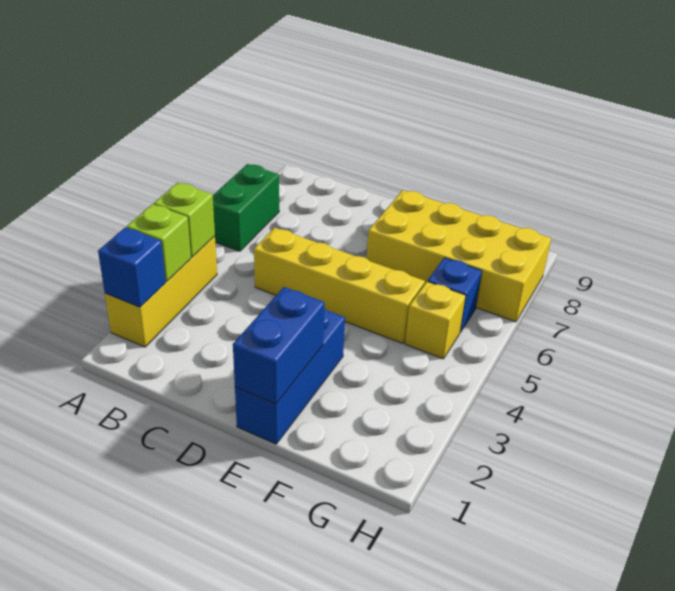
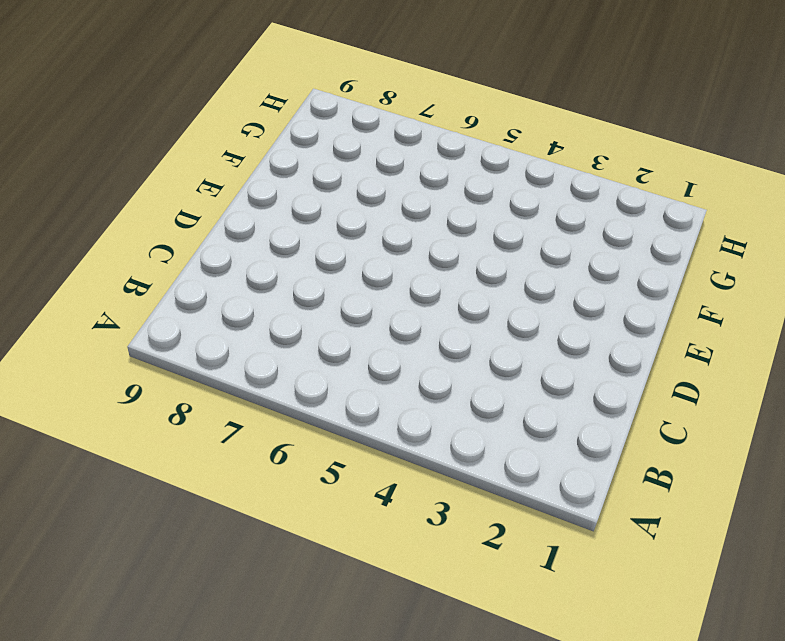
none -> yellow brick A2:A4 level 1
none -> green brick A6:A7 level 1

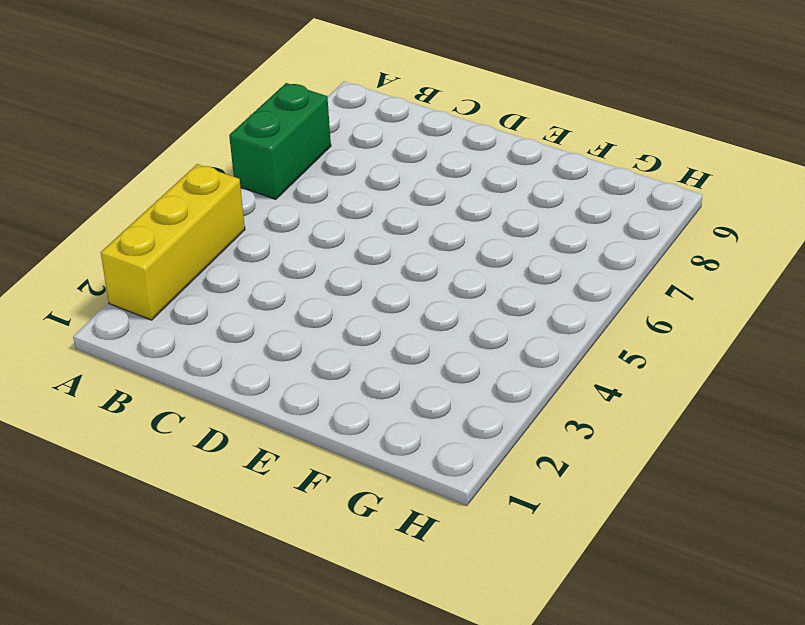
none -> yellow brick C5:F5 level 1
none -> blue brick E1:E3 level 1

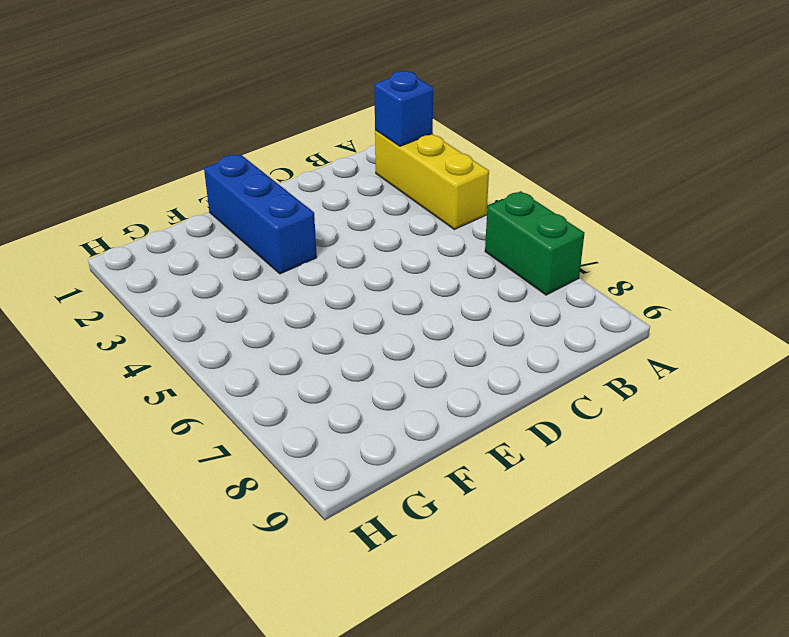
none -> yellow brick C5:F5 level 1
none -> yellow brick E7:H8 level 1

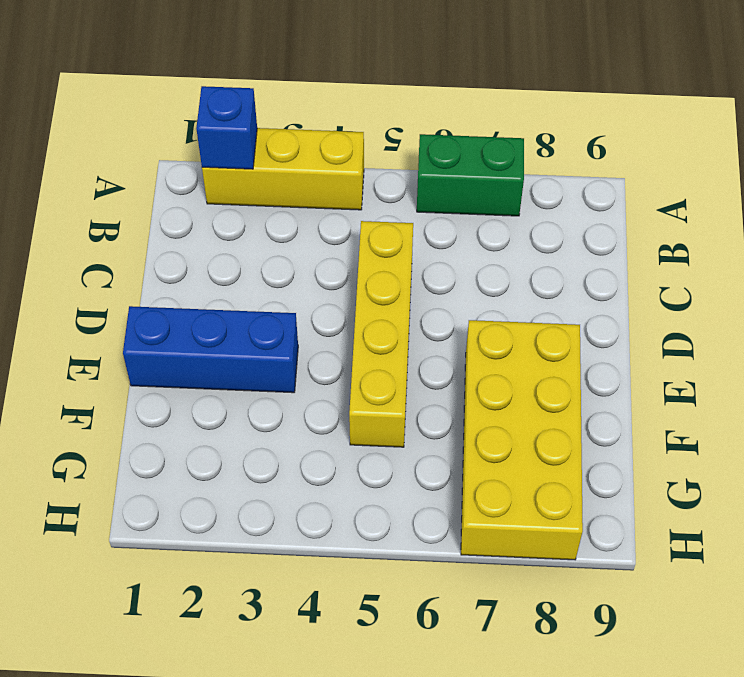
none -> yellow brick G5 level 1
none -> blue brick G6 level 1

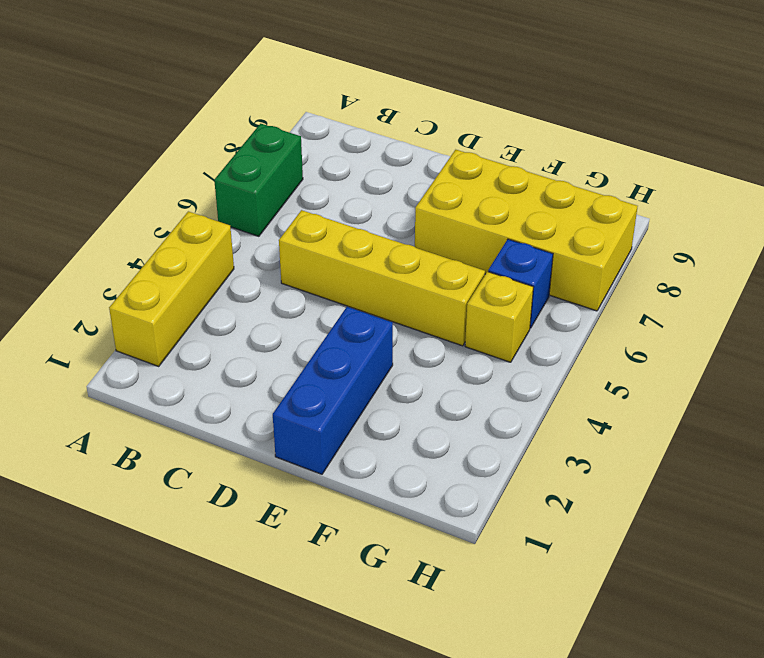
none -> blue brick A2 level 2
none -> lime brick A3 level 2

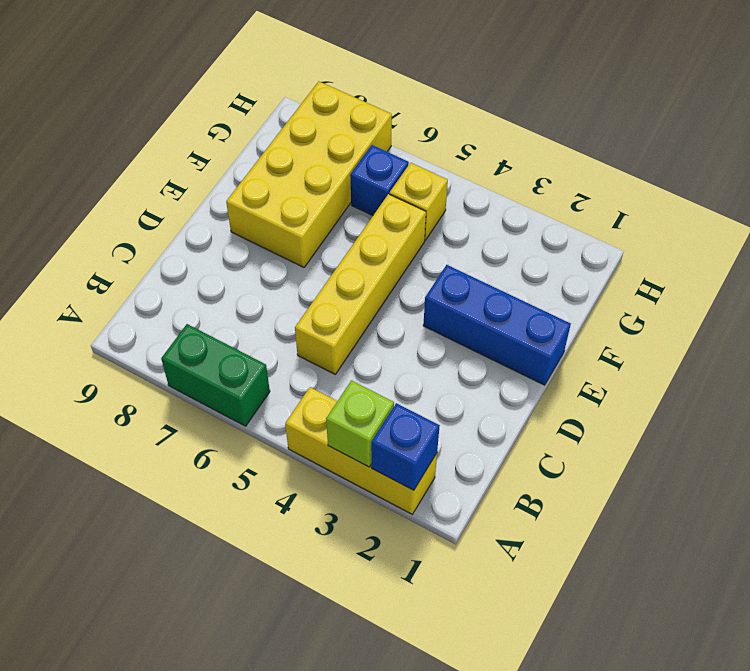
none -> lime brick A4 level 2
none -> blue brick E1:E2 level 2

